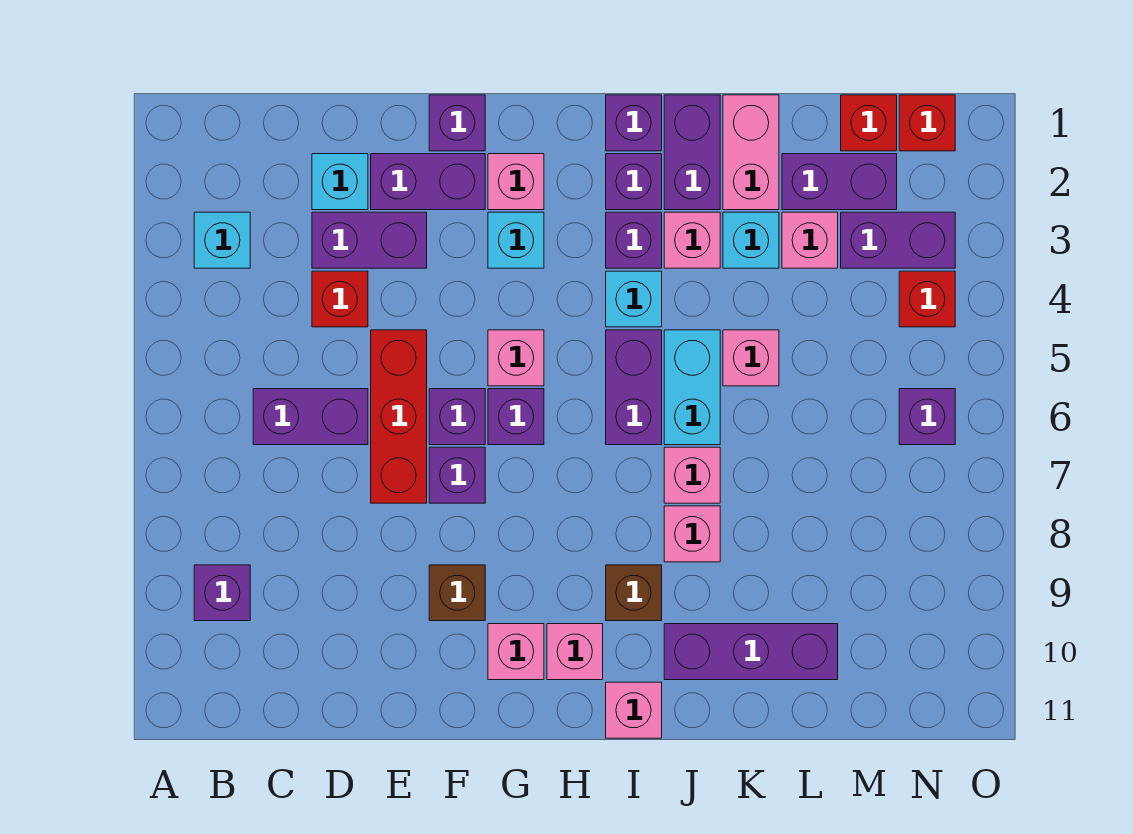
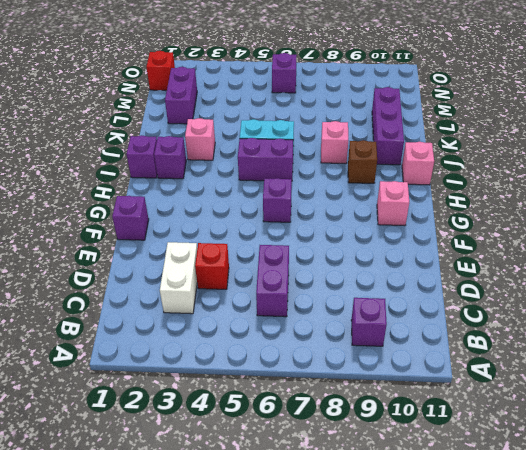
white brick C3:D3 level 1 -> purple brick D3:E3 level 1
none -> cyan brick B3 level 1
none -> cyan brick D2 level 1
none -> purple brick E2:F2 level 1
none -> red brick E5:E7 level 1

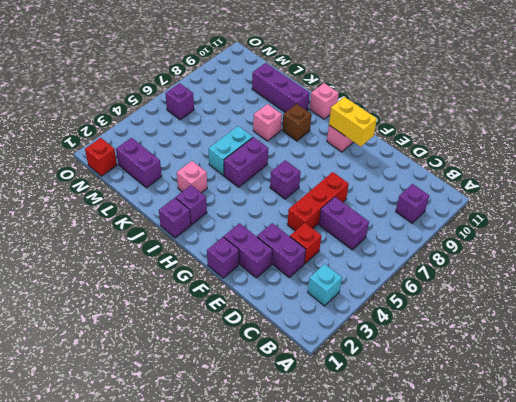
yellow brick F10:G10 level 2 -> none
none -> cyan brick D2 level 1
none -> purple brick F6 level 1
none -> purple brick F7 level 1
none -> brown brick F9 level 1

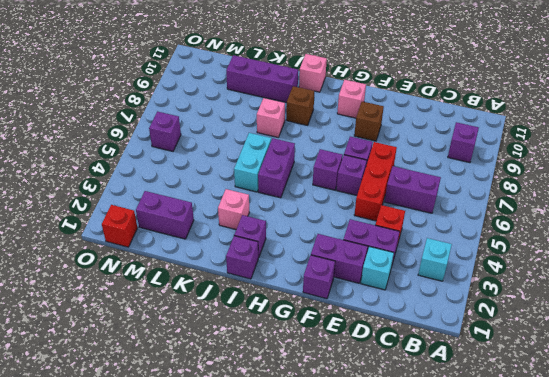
none -> pink brick G2 level 1
none -> cyan brick G3 level 1
none -> pink brick G5 level 1
none -> pink brick H10 level 1

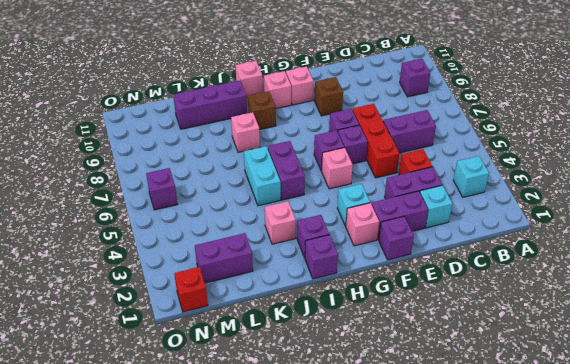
none -> purple brick I3 level 1
none -> cyan brick I4 level 1
none -> purple brick J1:J2 level 1
none -> pink brick J7 level 1

